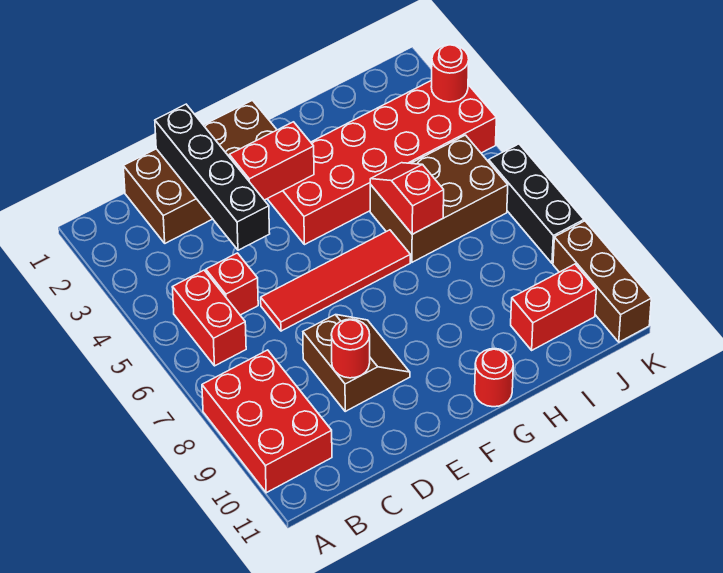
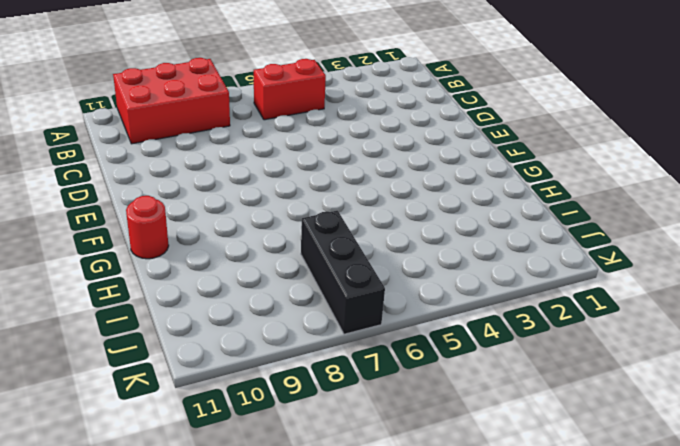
black brick I7:K7 level 1 -> black brick K6:K8 level 1
none -> brown brick C1:F2 level 1
none -> red brick C5 level 1
none -> red tile D6:G6 level 1

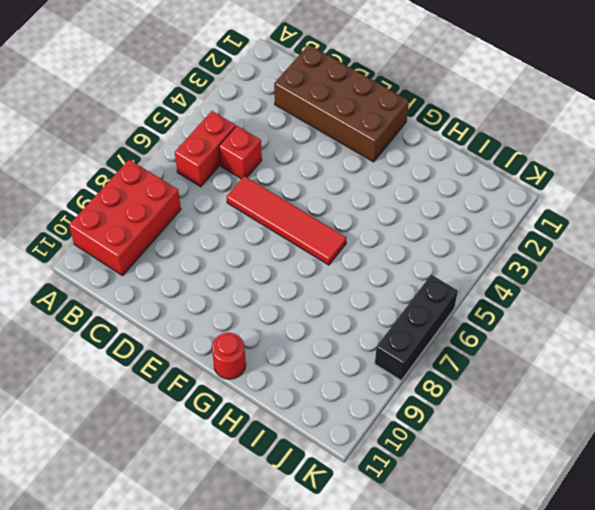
none -> brown slope D8:E9 level 1 top D
none -> red brick F3:K4 level 1
none -> brown brick H5:J6 level 1

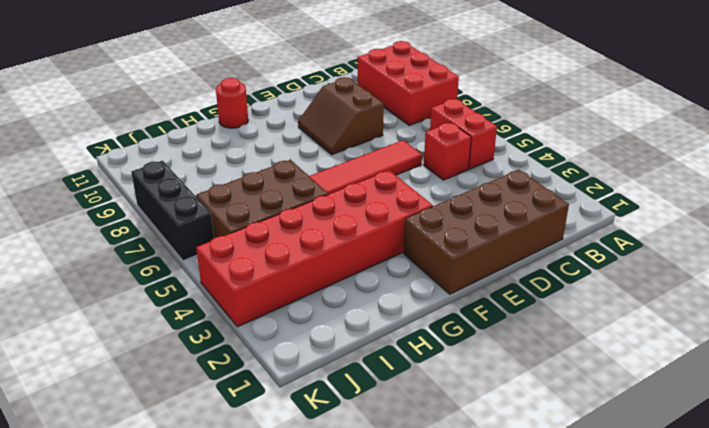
none -> red brick I10:J10 level 1
none -> brown brick K9:K11 level 1
none -> black brick D1:D4 level 2

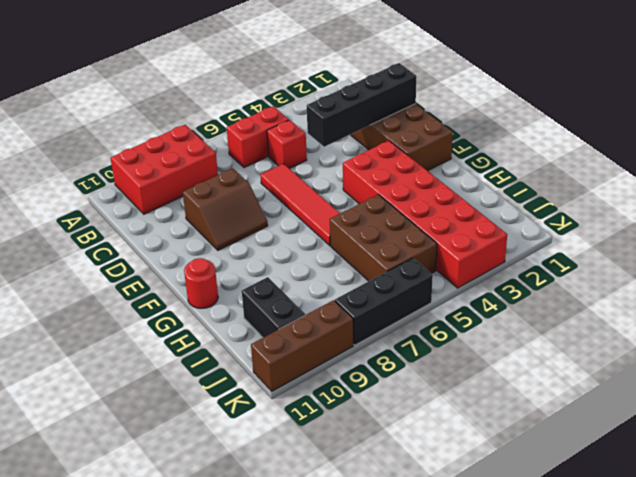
black brick I10:J10 level 1 -> red brick I10:J10 level 1
none -> red round brick D9 level 2
none -> red brick E3:F3 level 2
none -> red slope H5:H6 level 2 top 6

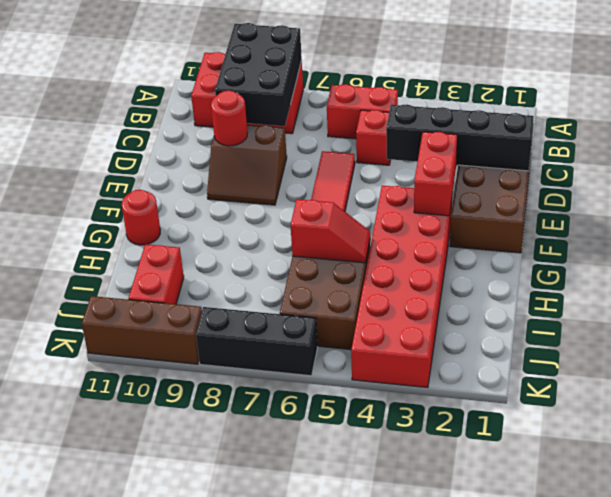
black brick A8:C9 level 2 -> none
none -> red round brick K3 level 2

